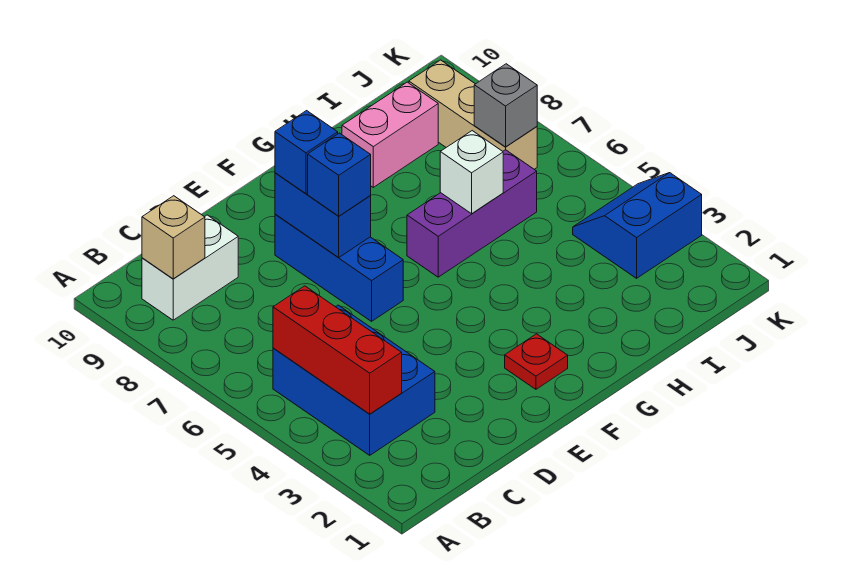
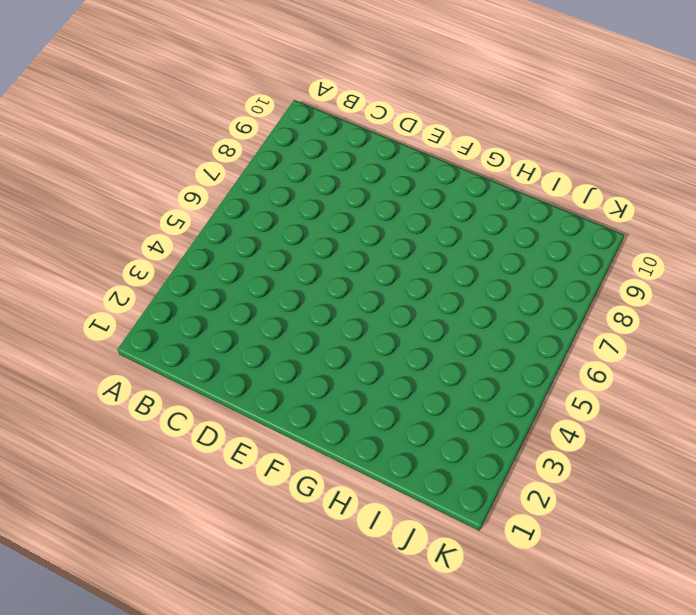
none -> blue brick B3:C5 level 1
none -> white brick B9:C9 level 1
none -> blue brick E6:E8 level 1

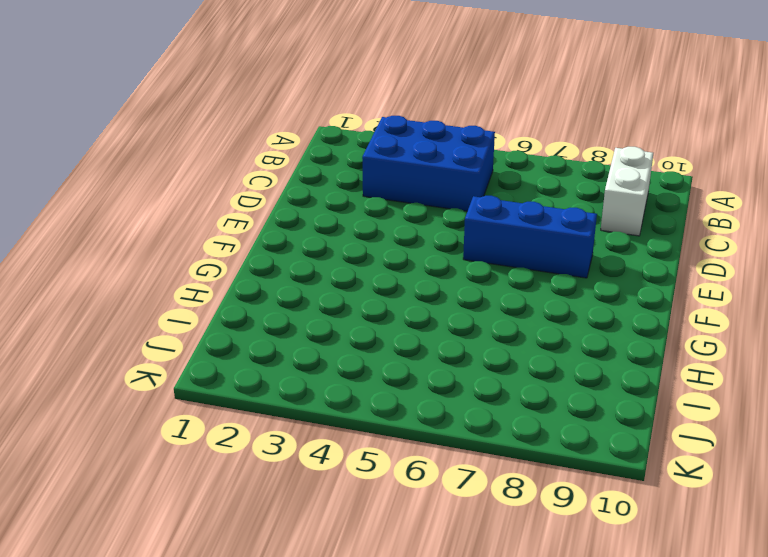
none -> red plate F2 level 1
none -> purple brick G6:I6 level 1
none -> pink brick H9:I9 level 1

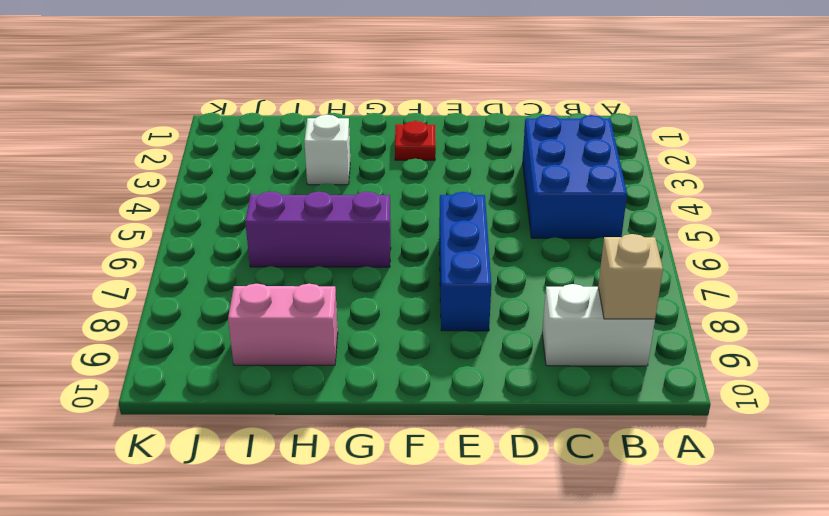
white brick H3 level 1 -> white brick H6 level 2
none -> blue slope J3:K4 level 1 top 3
none -> tan brick J7:J9 level 1
none -> red brick B3:B5 level 2

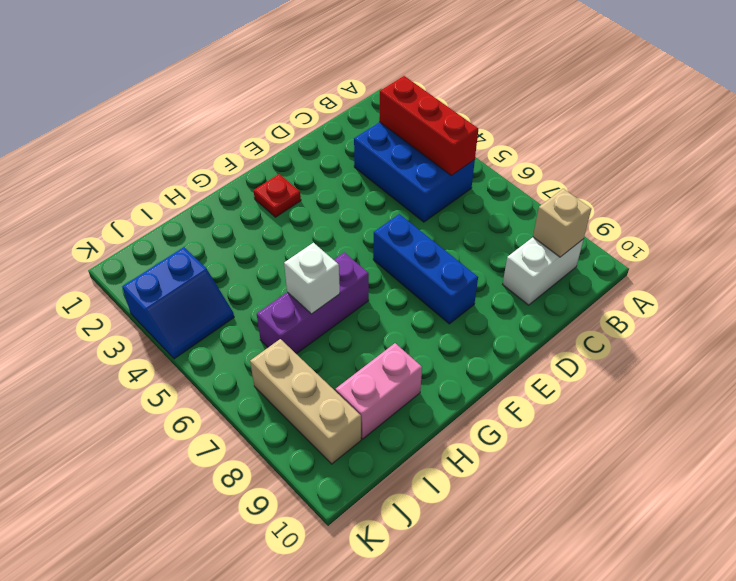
none -> blue brick E7:E8 level 2
none -> grey brick J7 level 2
none -> blue brick E7 level 3

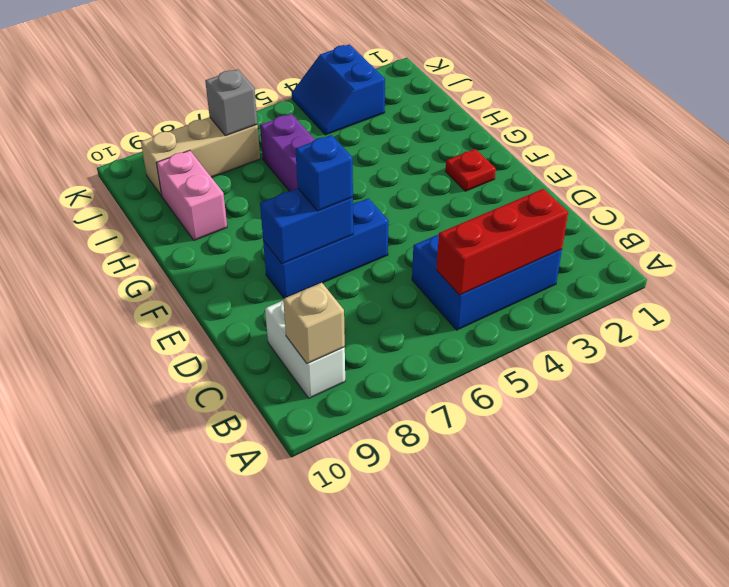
none -> white brick H6 level 2
none -> blue brick E8 level 3

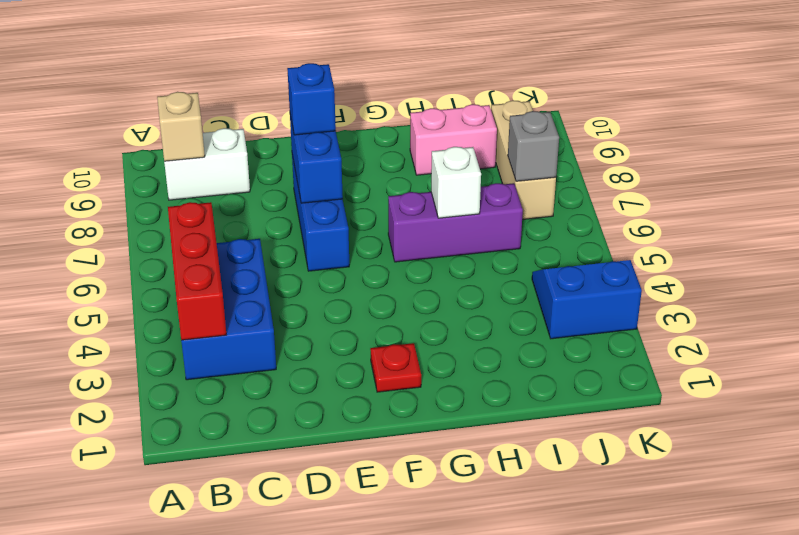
none -> blue brick E7 level 3

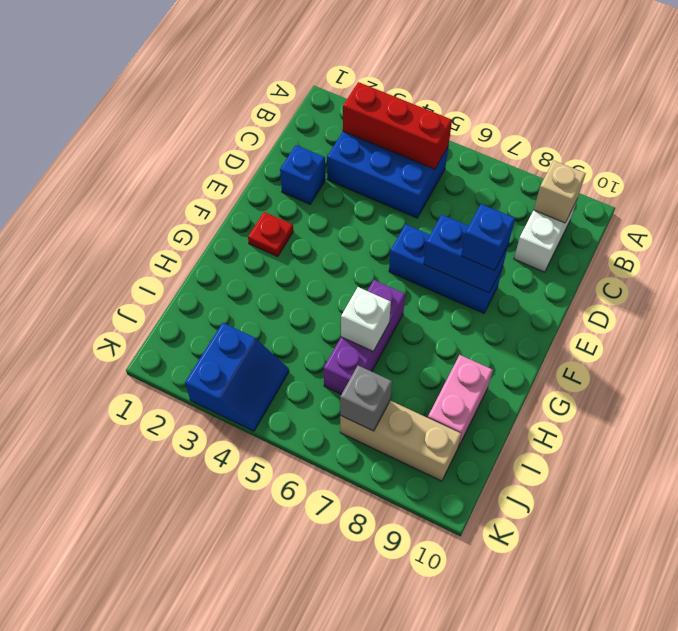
blue brick D2 level 1 -> blue brick E7 level 3

